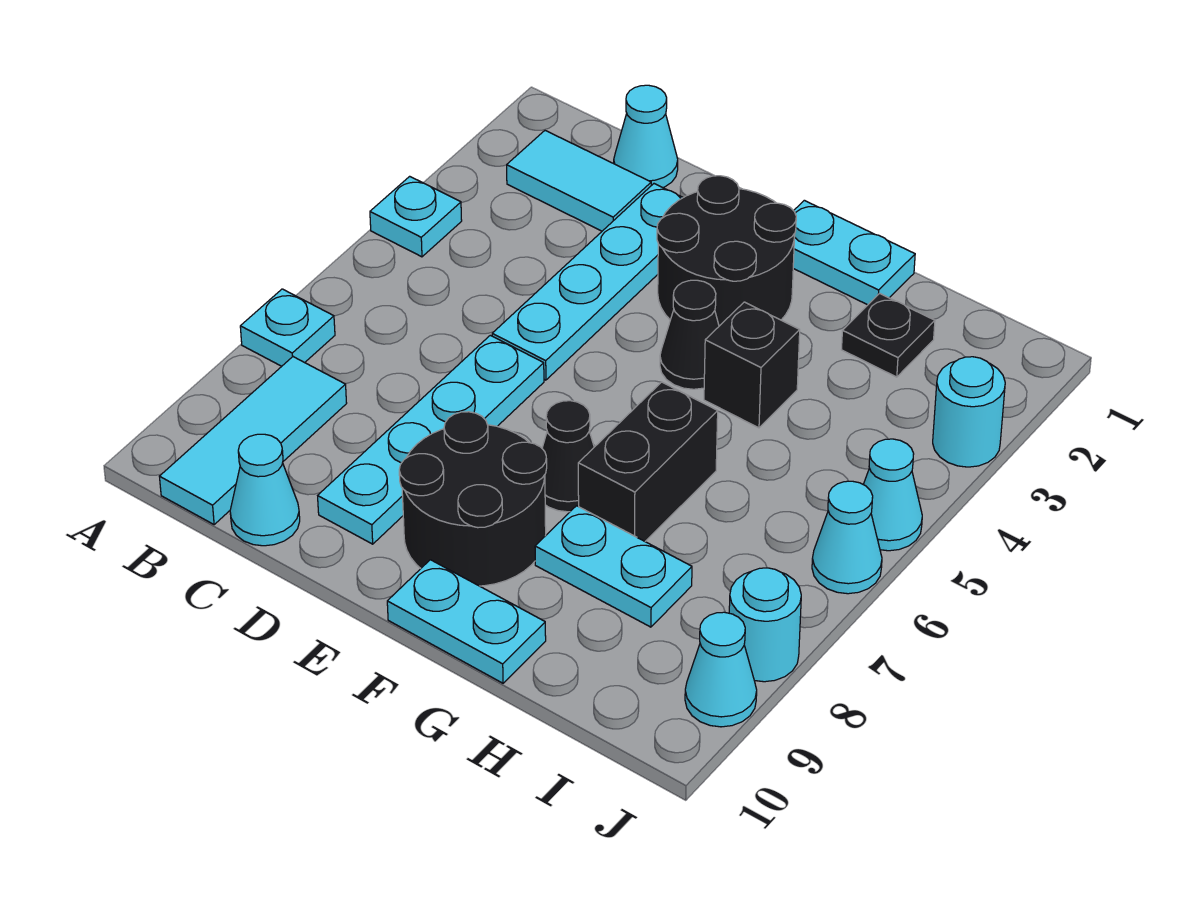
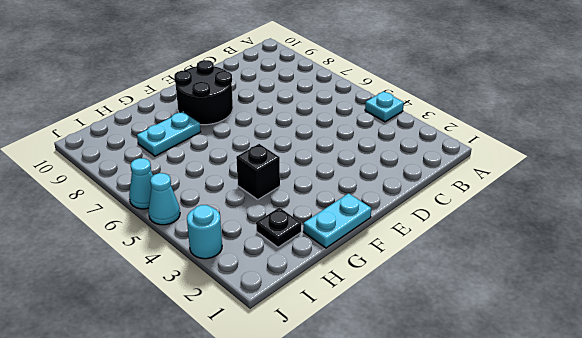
none -> cyan plate A7 level 1
none -> cyan tile B2:C2 level 1
none -> cyan tile B8:B10 level 1

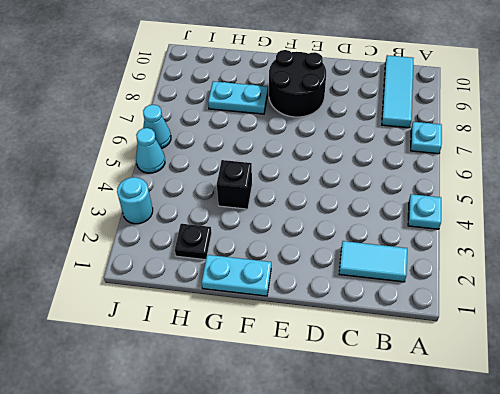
none -> cyan cone C1 level 1
none -> cyan cone C10 level 1
none -> cyan plate D2:D5 level 1

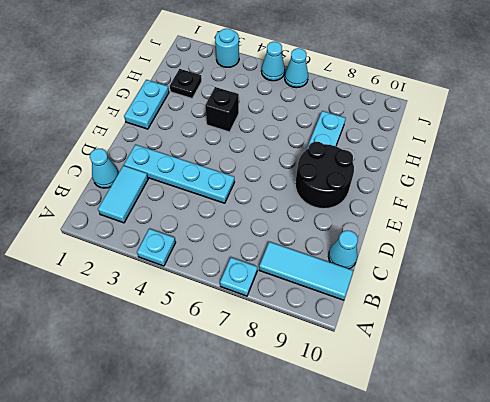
none -> cyan plate D6:D9 level 1
none -> black round brick E2:F3 level 1
none -> black cone F4 level 1

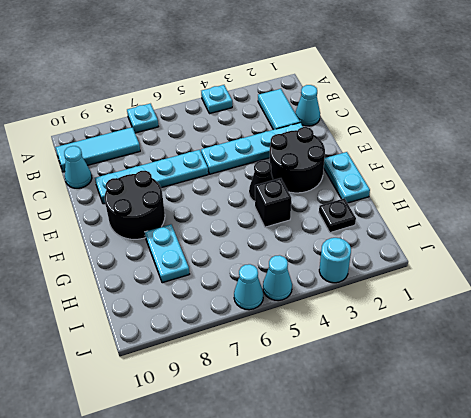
none -> black cone F7 level 1
none -> cyan plate F10:G10 level 1
none -> black brick G6:G7 level 1

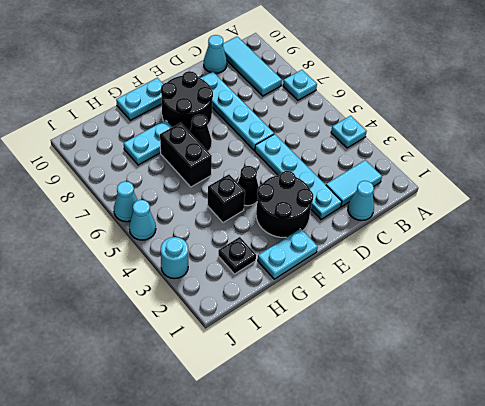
none -> cyan round brick J8 level 1
none -> cyan cone J9 level 1

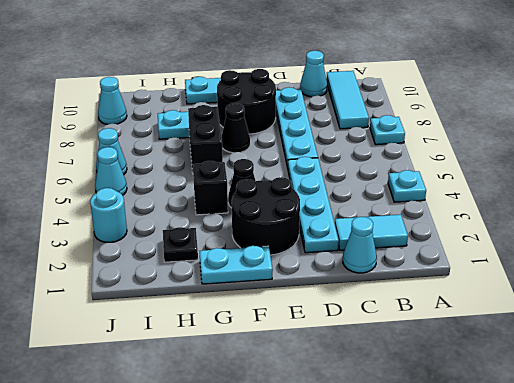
none -> cyan round brick J8 level 1

